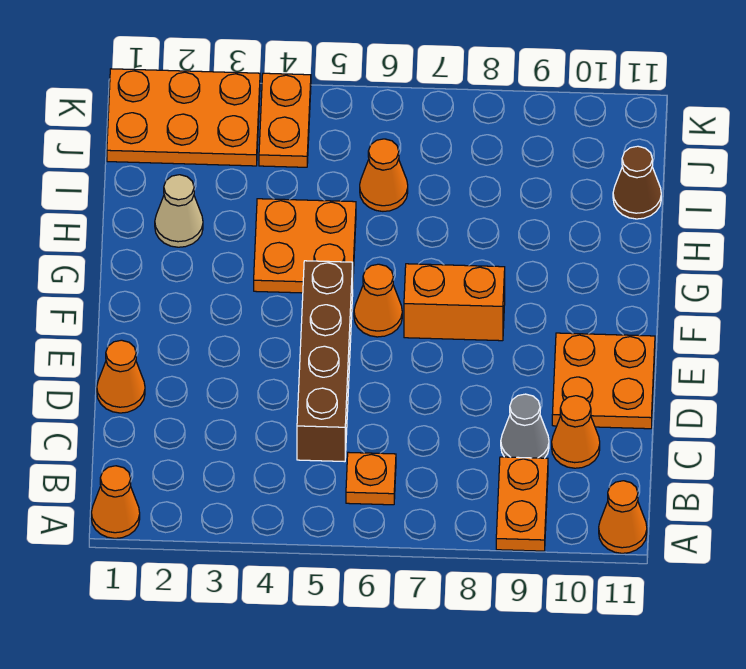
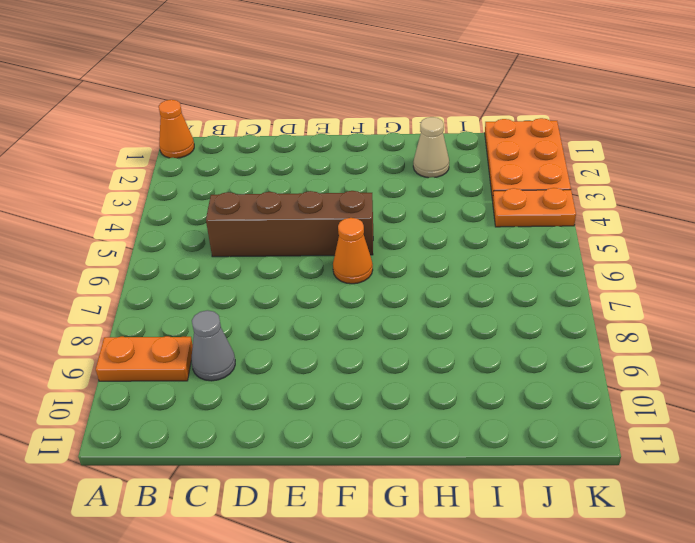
none -> orange cone A11 level 1
none -> orange plate B6 level 1
none -> orange cone C10 level 1

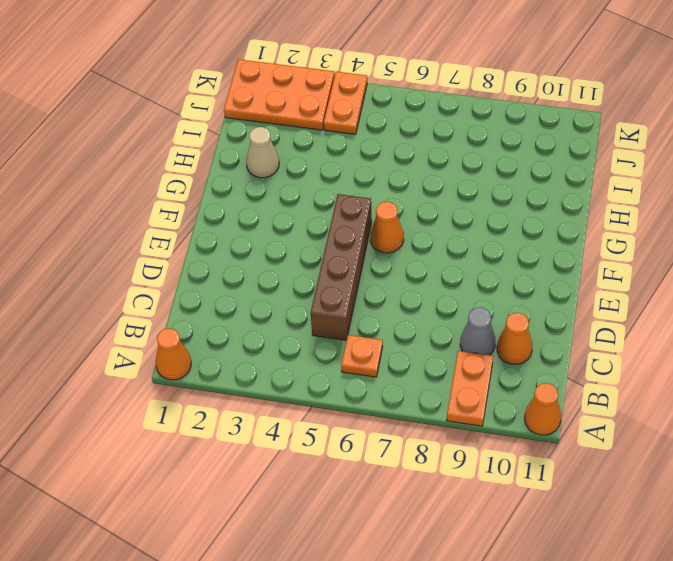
none -> orange cone D1 level 1
none -> orange plate D10:E11 level 1
none -> orange brick F7:F8 level 1

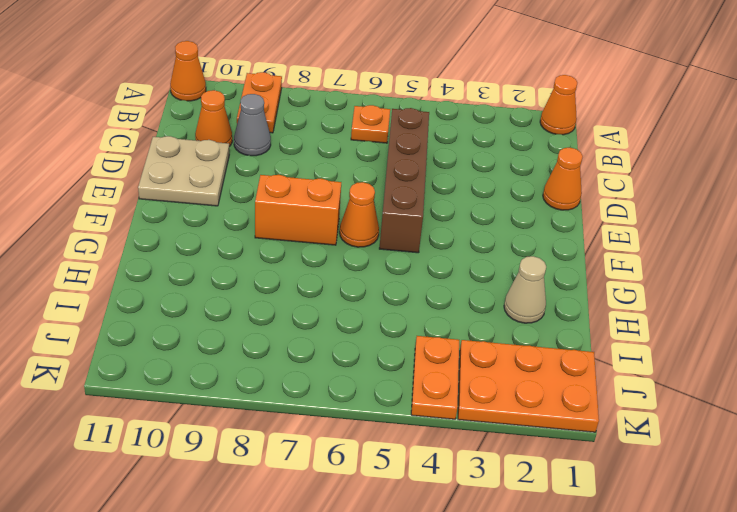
tan plate D10:E11 level 1 -> orange plate D10:E11 level 1
none -> orange plate G4:H5 level 1
none -> orange cone I6 level 1
none -> brown cone I11 level 1

